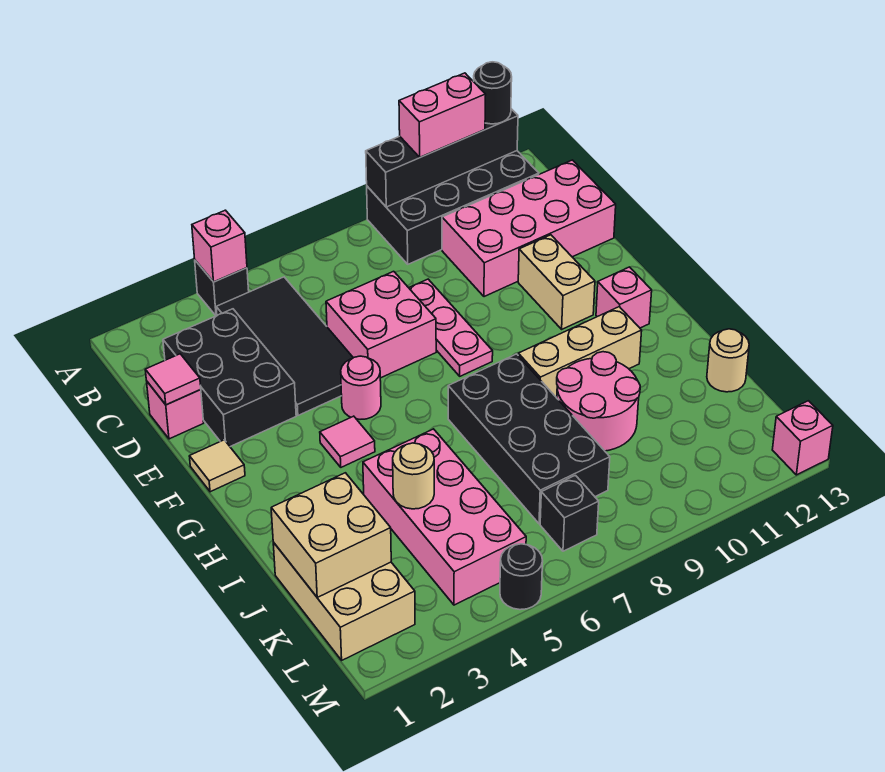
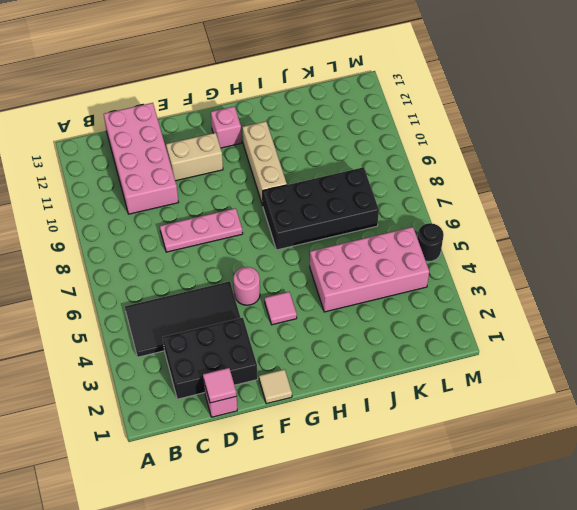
none -> black brick A4 level 1
none -> black brick A9:B12 level 1
none -> pink brick D6:E7 level 1

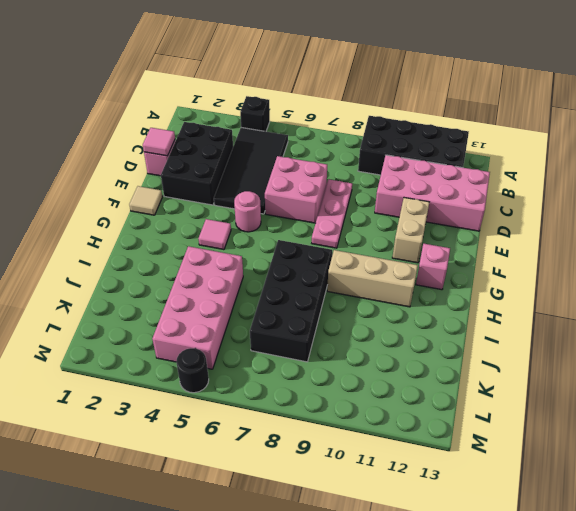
none -> pink round brick I9:J10 level 1
none -> tan brick J1:L2 level 1
none -> tan round brick J13 level 1

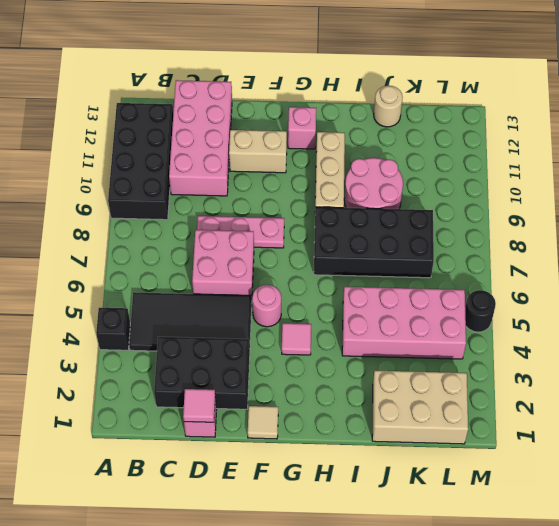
none -> black brick L7 level 1
none -> pink brick M13 level 1
none -> pink brick A4 level 2

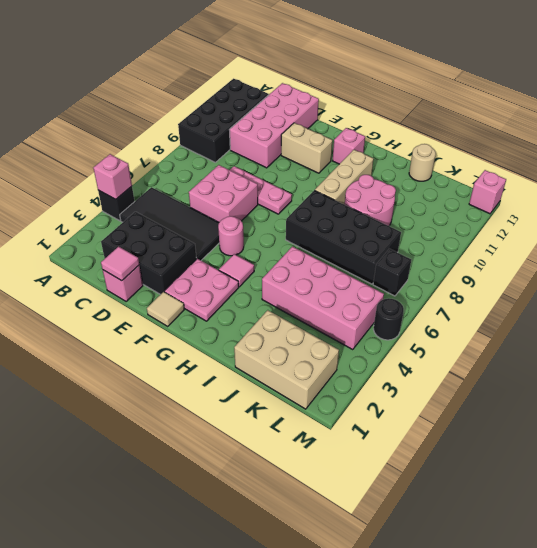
pink plate F2:G3 level 1 -> none
none -> black brick A9:A12 level 2
none -> tan brick J1:K2 level 2
none -> tan round brick J4 level 2

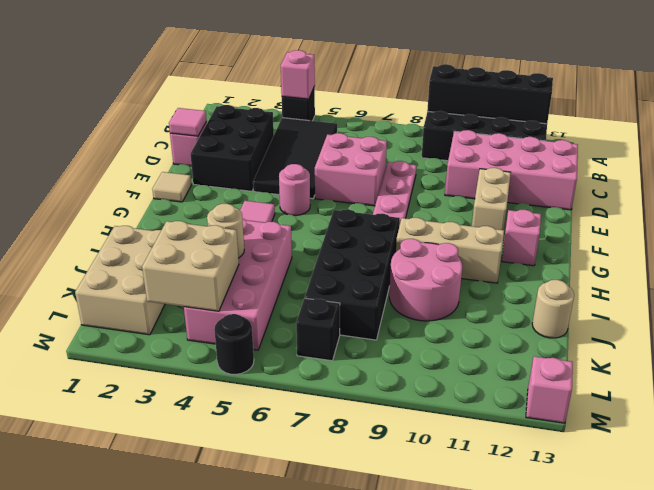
tan brick K3:L4 level 2 -> tan brick J1:K2 level 2
none -> pink brick A10:A11 level 3
none -> black round brick A12 level 3

